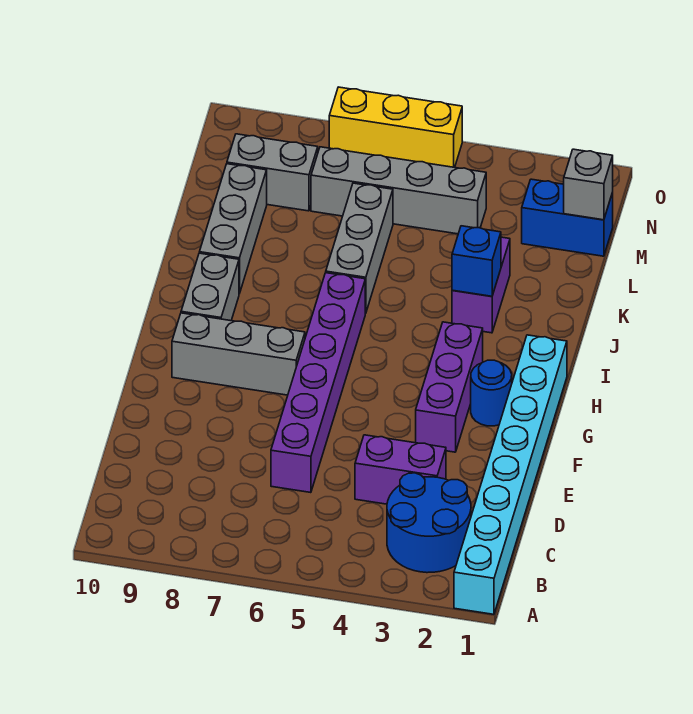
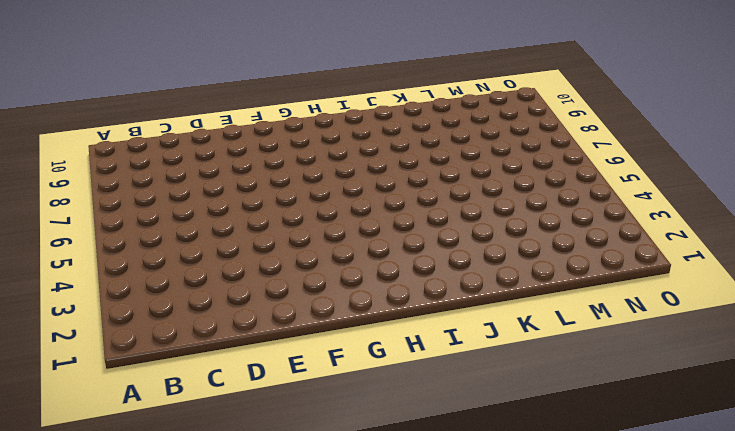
none -> cyan brick A1:H1 level 1
none -> blue round brick B2:C3 level 1
none -> purple brick D3:D4 level 1

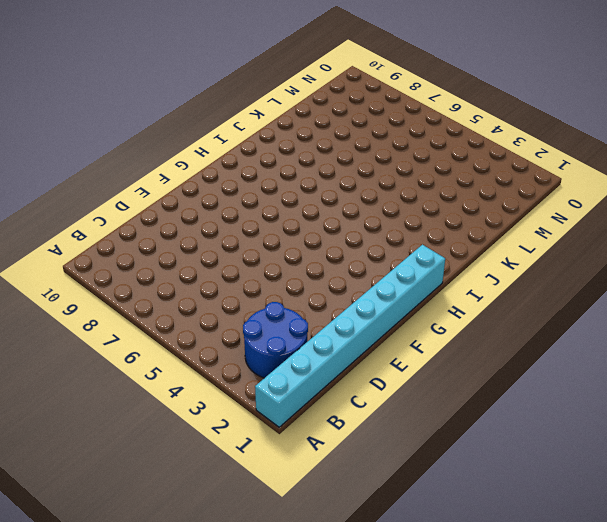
none -> purple brick D3:D4 level 1
none -> purple brick D6:I6 level 1
none -> purple brick F3:H3 level 1

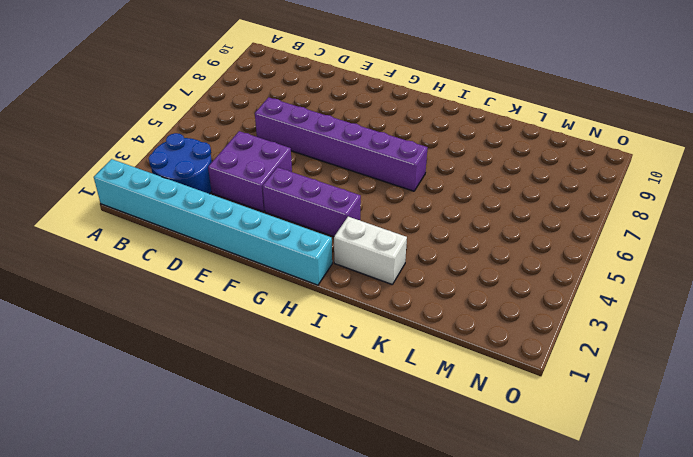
purple brick D3:E4 level 1 -> purple brick D3:D4 level 1
white brick I2:J2 level 1 -> none
none -> blue round brick G2 level 1
none -> grey brick G7:G9 level 1
none -> grey brick H9:I9 level 1

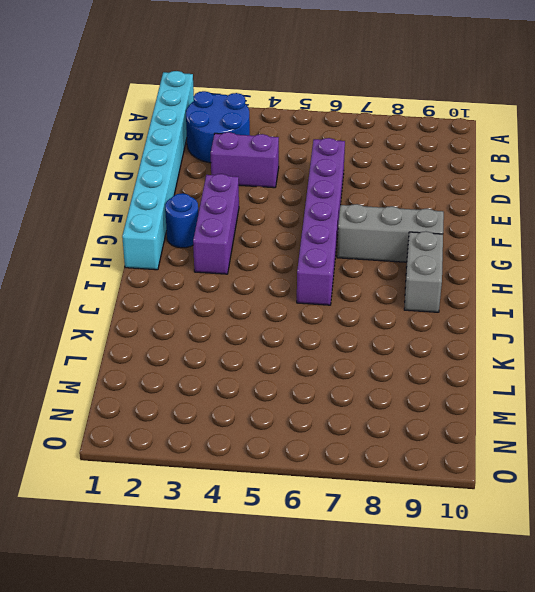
none -> purple brick J3:K3 level 1
none -> grey brick J6:L6 level 1
none -> grey brick J9:L9 level 1

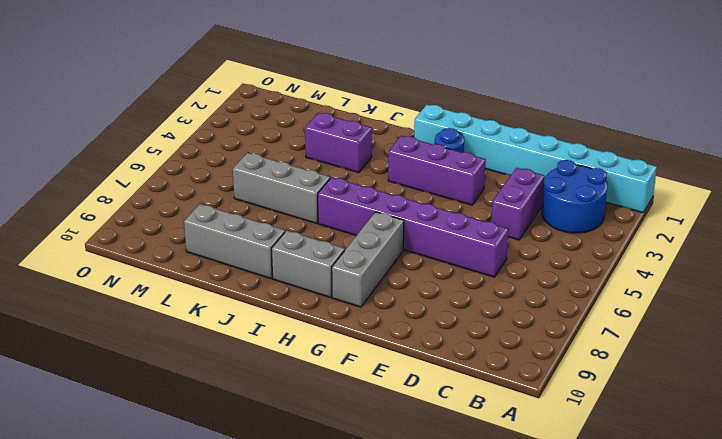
none -> blue brick M1:M2 level 1
none -> grey brick M4:M7 level 1
none -> grey brick M8:M9 level 1

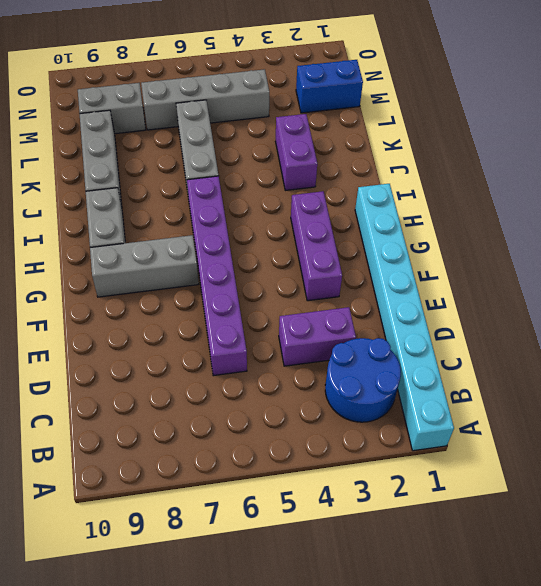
none -> blue round brick G2 level 1
none -> yellow brick O5:O7 level 1
none -> blue brick J3 level 2

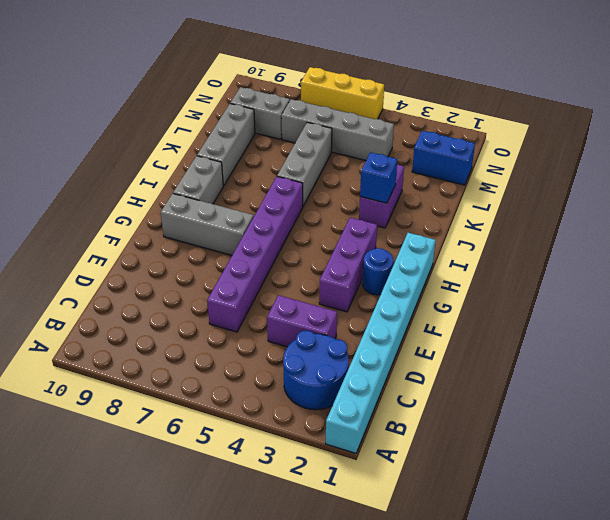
none -> grey brick M1 level 2

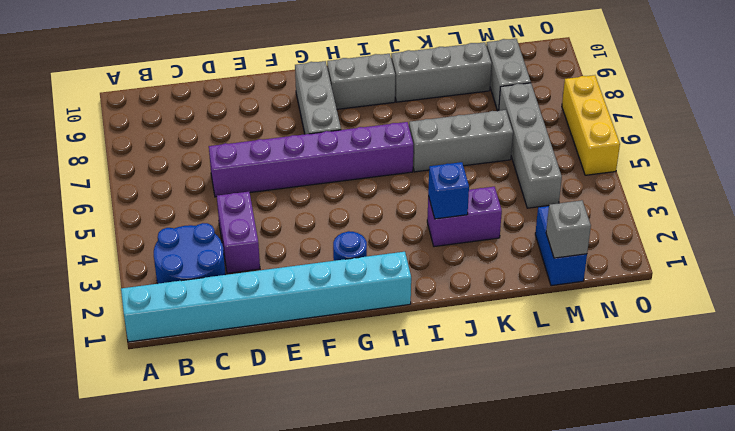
none -> purple brick F3:H3 level 1

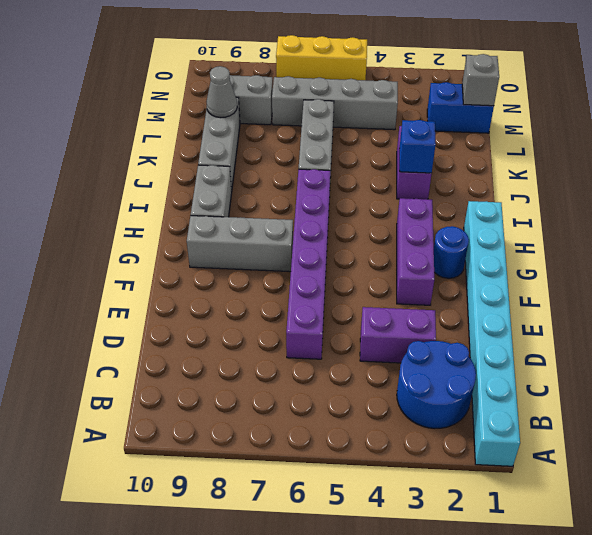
grey cone L9 level 2 -> none

